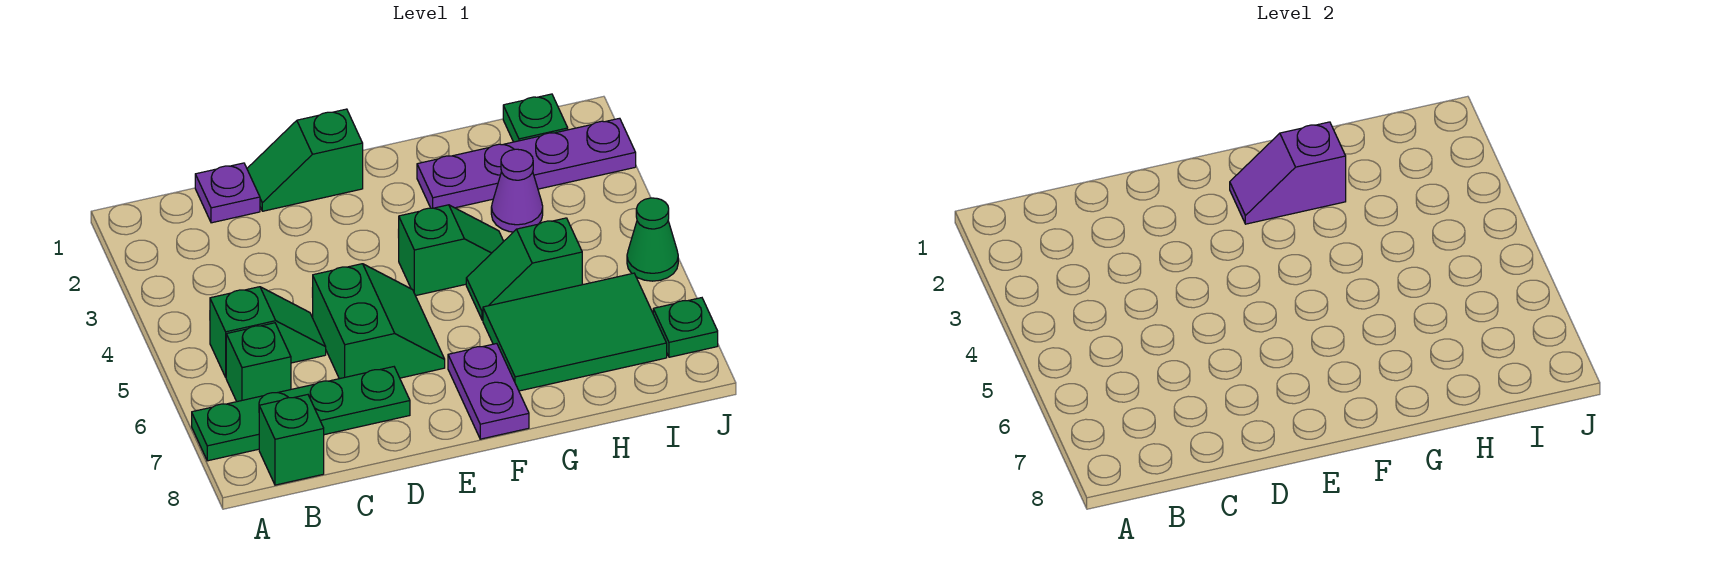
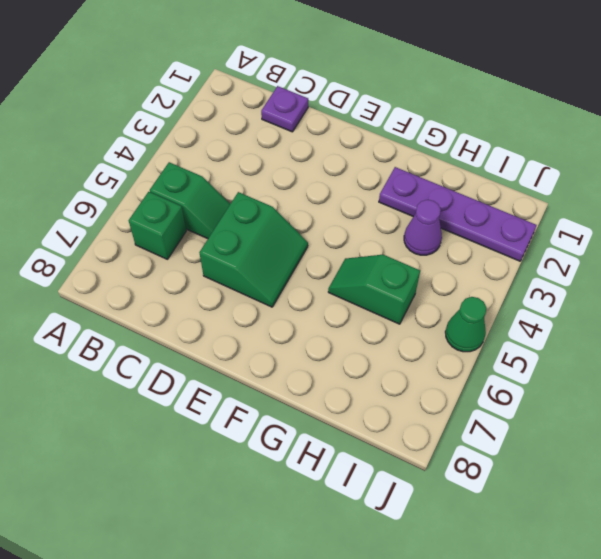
none -> green plate A7:D7 level 1
none -> green brick B8 level 1
none -> green slope D1:E1 level 1 top E

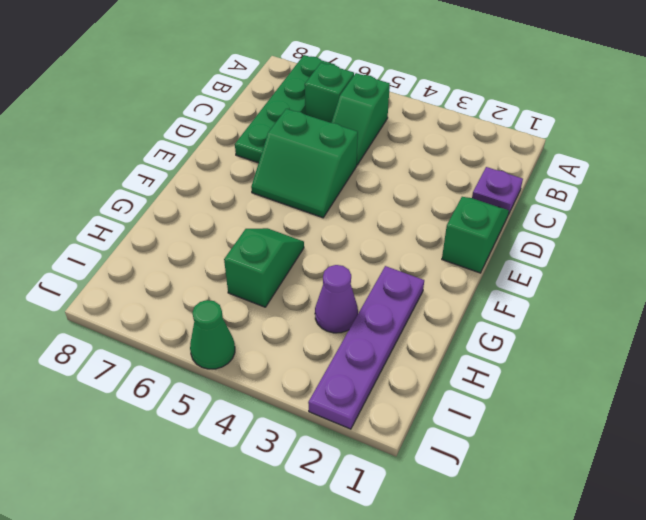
none -> green brick B8 level 1
none -> green slope F4:G4 level 1 top F
none -> purple plate F7:F8 level 1

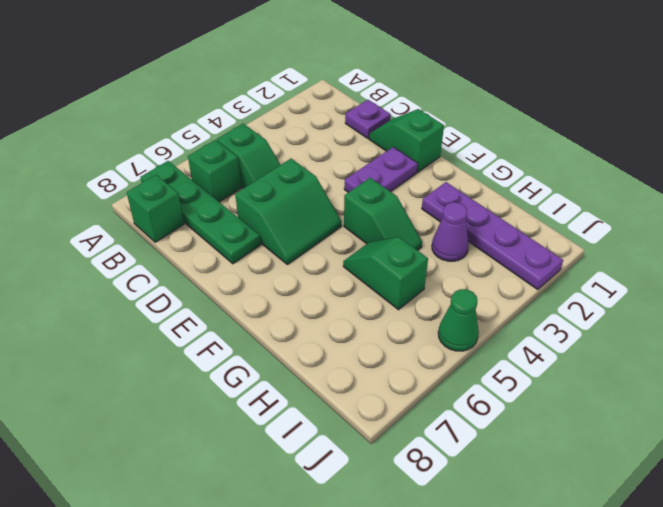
purple plate E2:E3 level 1 -> purple plate F7:F8 level 1
none -> green tile G6:I7 level 1
none -> green plate I1 level 1
none -> green plate J7 level 1

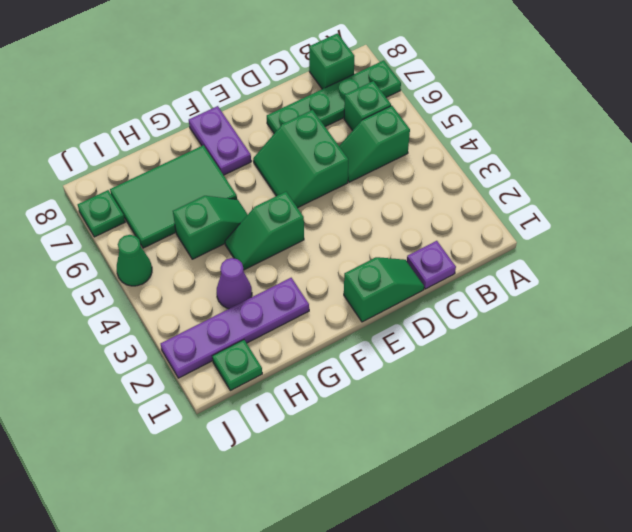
none -> purple slope F2:G2 level 2 top G

